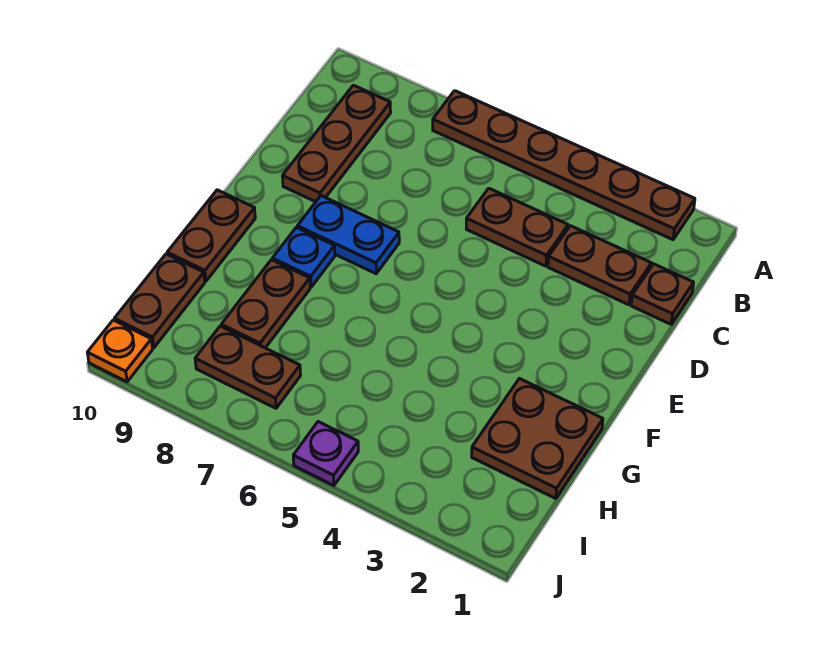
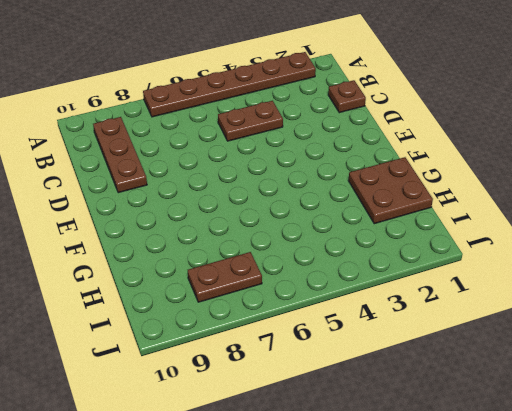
none -> brown plate C2:C3 level 1
none -> blue plate E7:E8 level 1
none -> blue plate F8 level 1

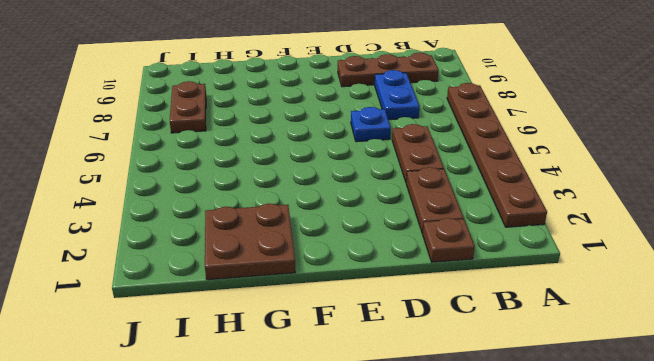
blue plate C7:C8 level 1 -> blue plate E7:E8 level 1
blue plate D6 level 1 -> blue plate F8 level 1
none -> brown plate F10:G10 level 1
none -> brown plate G8:H8 level 1
none -> brown plate H10:I10 level 1

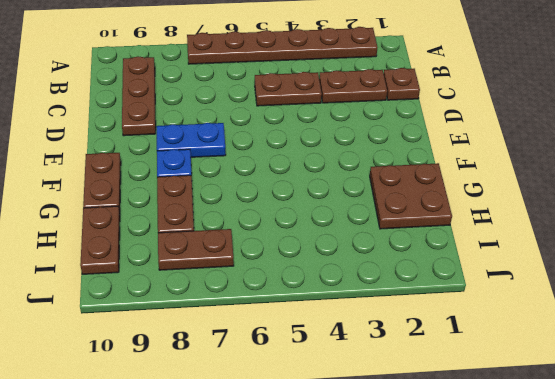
none -> purple plate J5 level 1
none -> orange plate J10 level 1

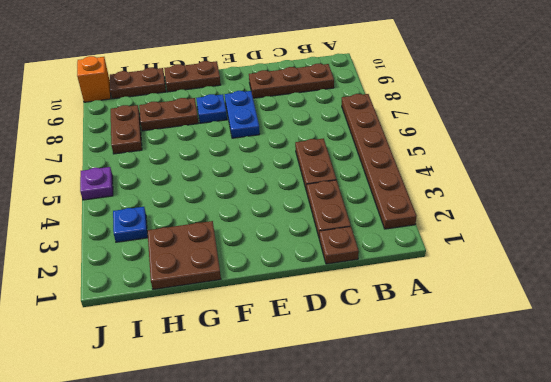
blue plate I3 level 1 -> none
orange brick J10 level 1 -> orange plate J10 level 1

